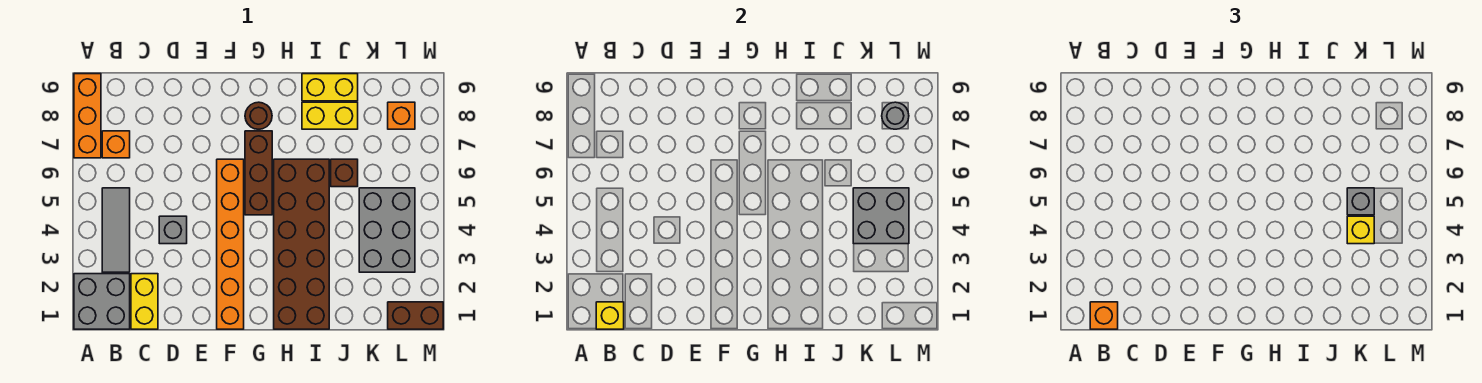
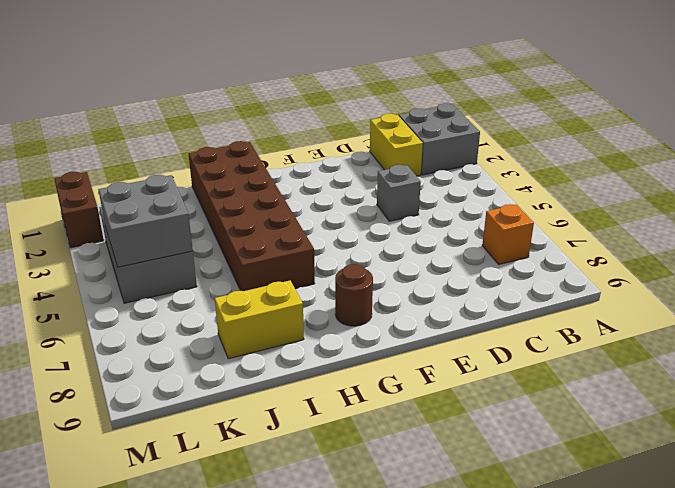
brown brick M1:M2 level 1 -> brown brick L1:M1 level 1
none -> orange brick A7:A9 level 1
none -> grey tile B3:B5 level 1
none -> orange brick F1:F6 level 1

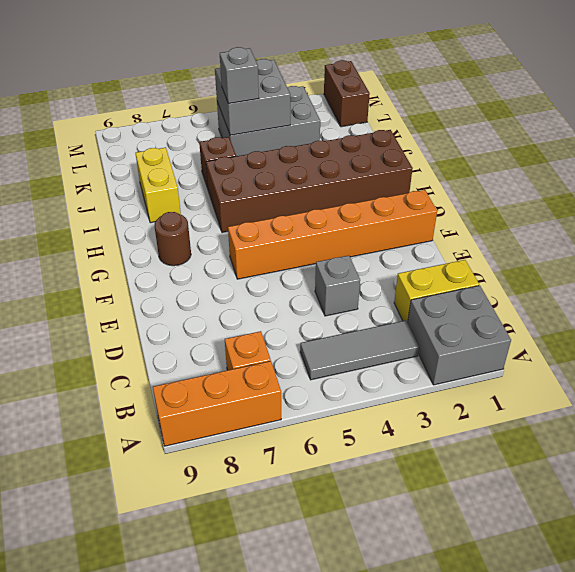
none -> brown brick G5:G7 level 1
none -> yellow brick I9:J9 level 1
none -> orange brick L8 level 1

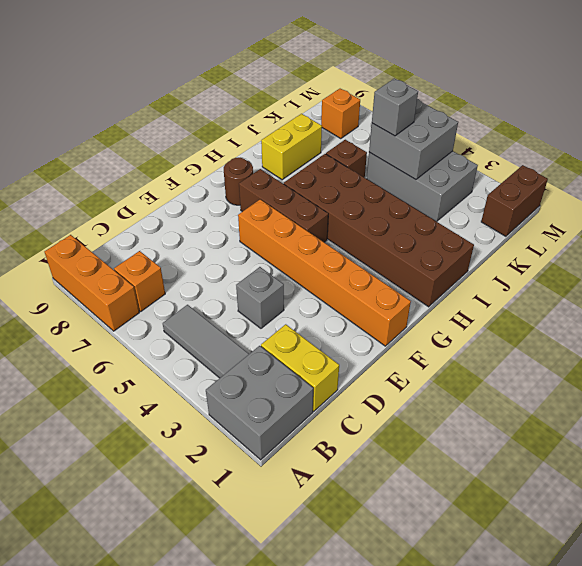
none -> yellow brick I9:J9 level 1
none -> yellow brick B1 level 2
none -> grey round brick L8 level 2

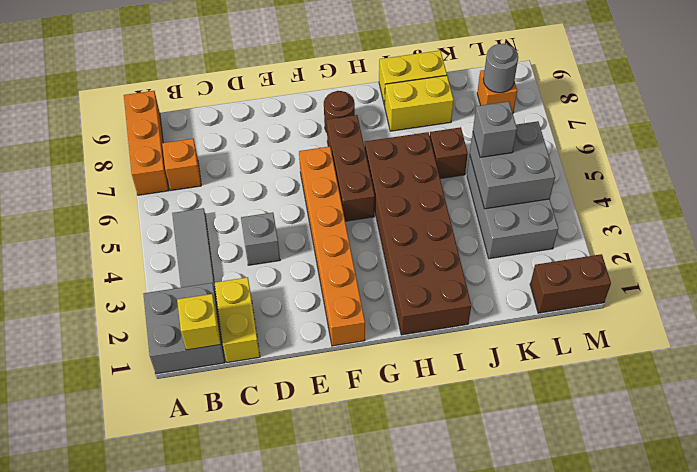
none -> orange brick B1 level 3
none -> yellow brick K4 level 3

